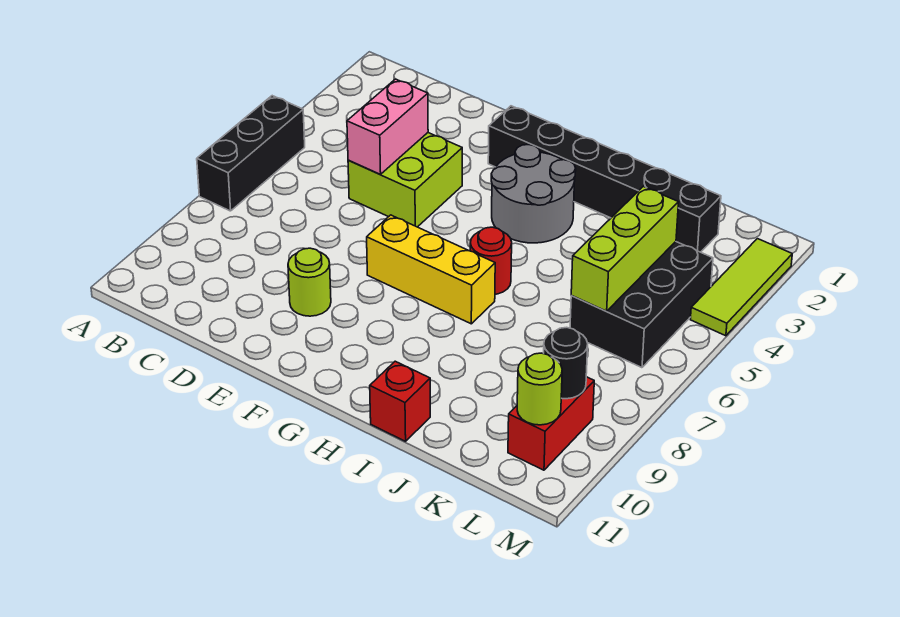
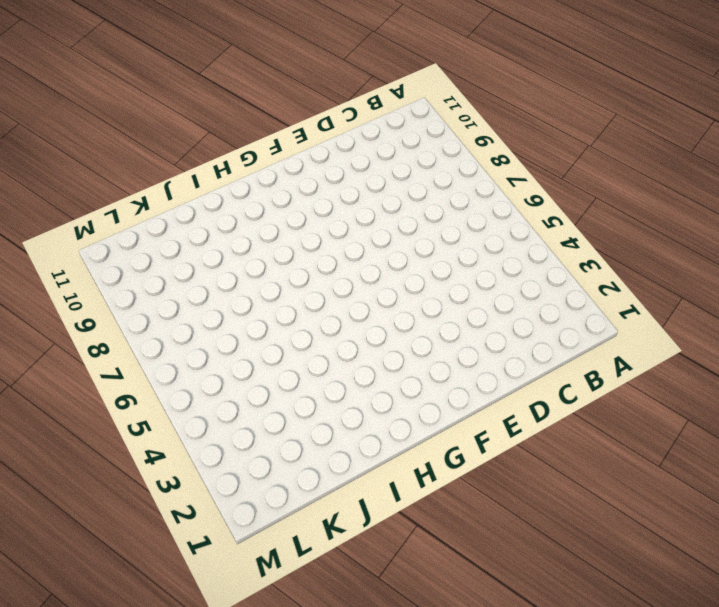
none -> black brick A5:A7 level 1
none -> lime brick D4:E5 level 1
none -> lime round brick E9 level 1

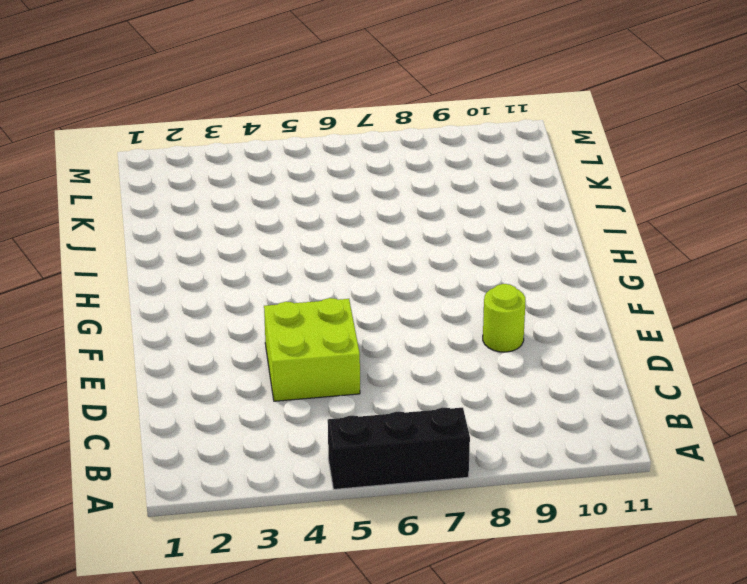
none -> black brick F2:K2 level 1
none -> yellow brick F7:H7 level 1
none -> grey round brick G3:H4 level 1

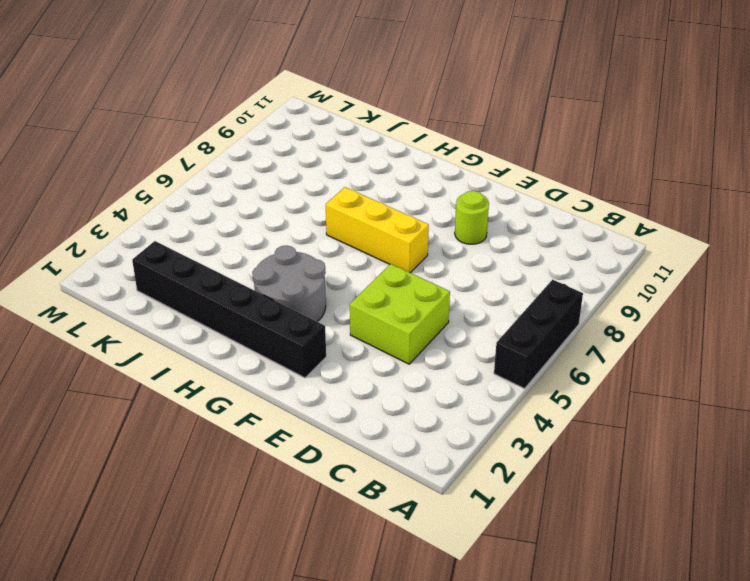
none -> red round brick H6 level 1
none -> red brick I11 level 1
none -> black brick K4:L6 level 1

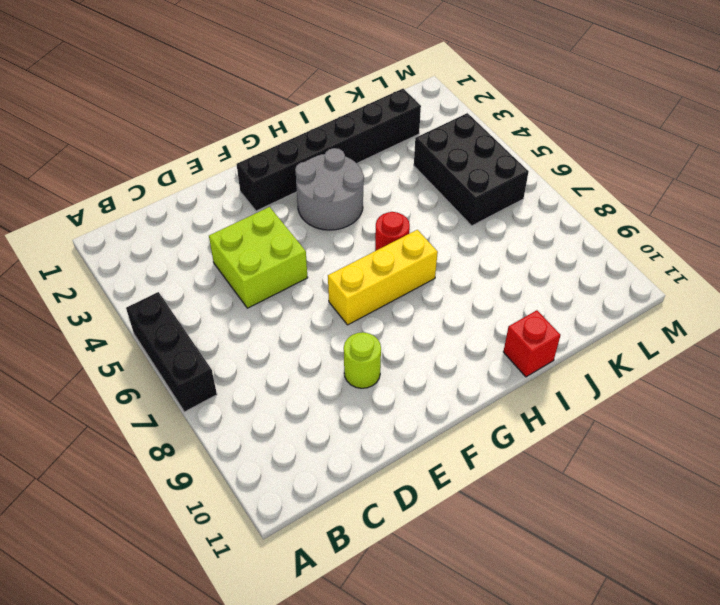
none -> red brick L9:L10 level 1
none -> lime tile M2:M4 level 1
none -> pink brick D4:D5 level 2

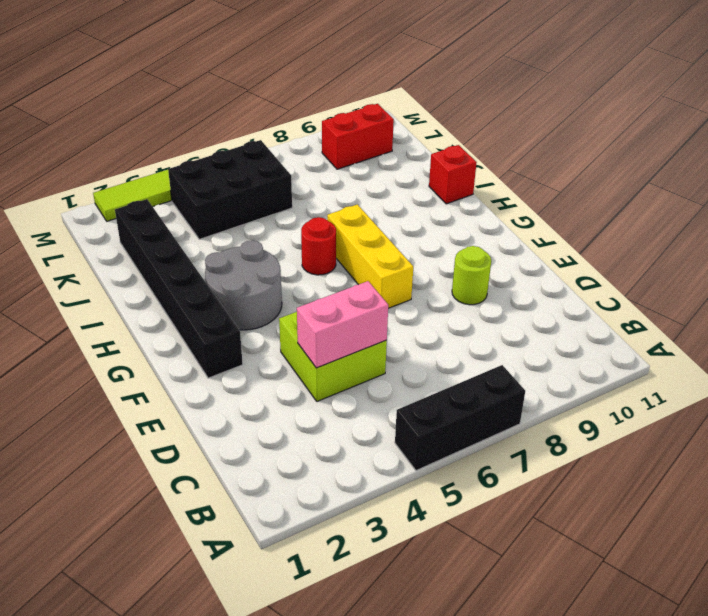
none -> lime brick K4:K6 level 2
none -> black round brick L9 level 2
none -> lime round brick L10 level 2

